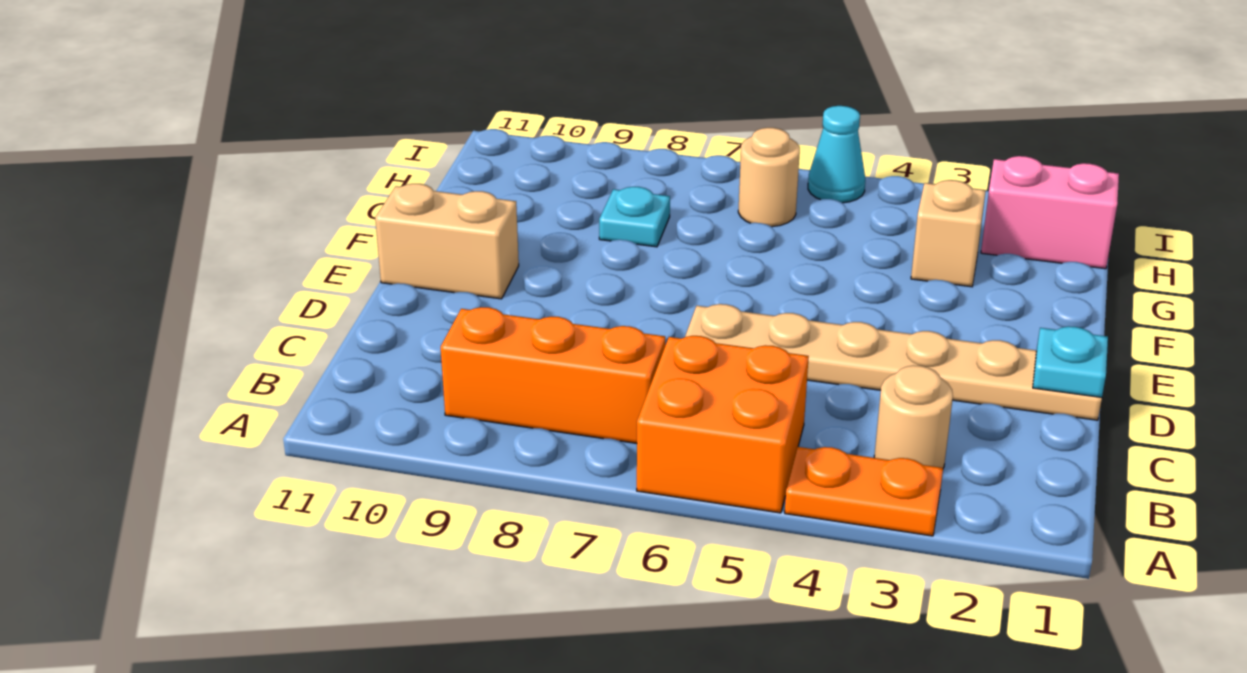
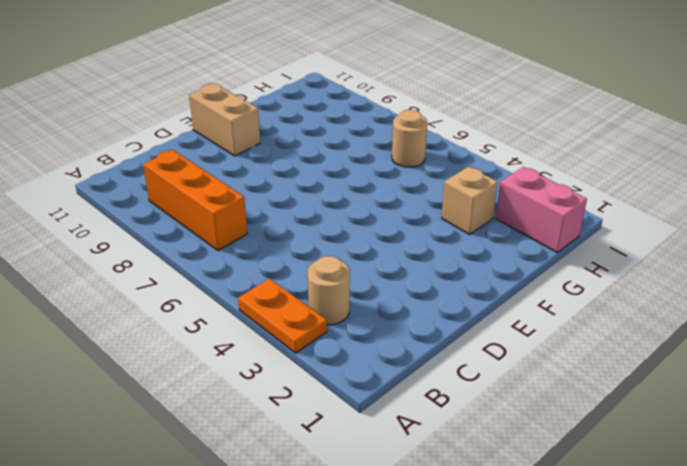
none -> orange brick A5:B6 level 1
none -> tan plate D1:D6 level 1
none -> cyan plate G8 level 1

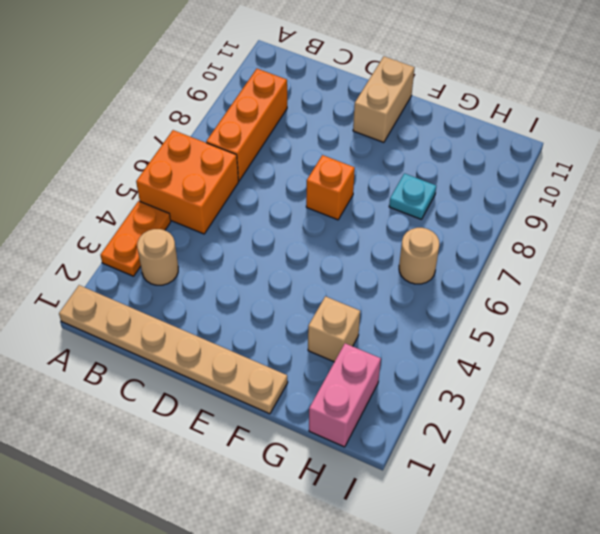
tan plate A1:F1 level 1 -> tan plate D1:D6 level 1
orange brick E7 level 1 -> none
none -> cyan cone I5 level 1
none -> cyan plate D1 level 2

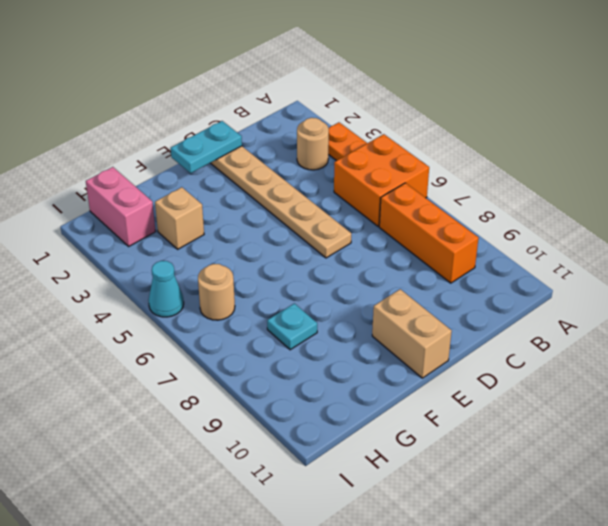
cyan plate D1:E1 level 2 -> cyan plate D1 level 2

